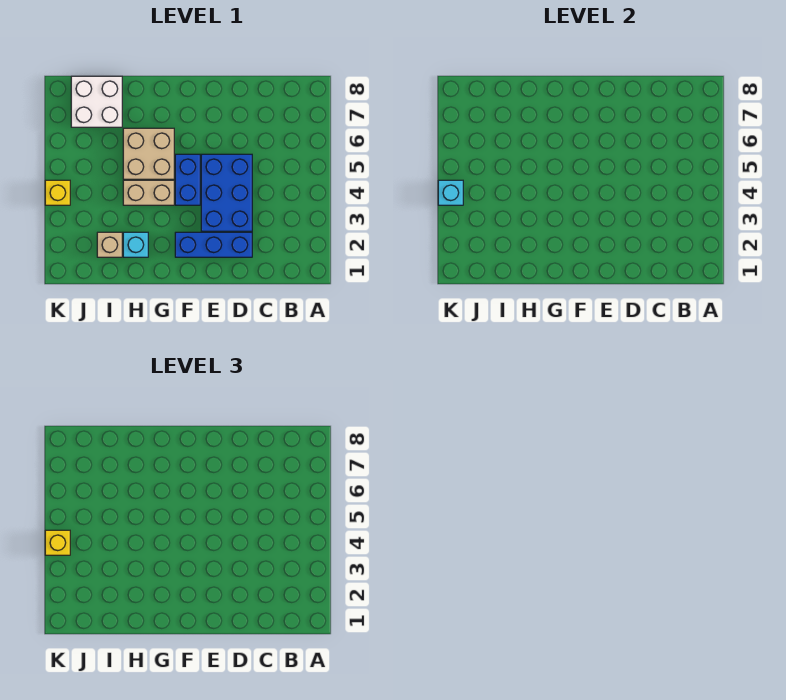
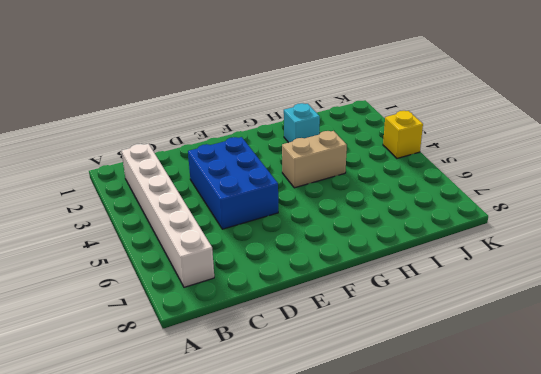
white brick B2:B7 level 1 -> none
none -> blue brick D2:F2 level 1
none -> blue brick F4:F5 level 1

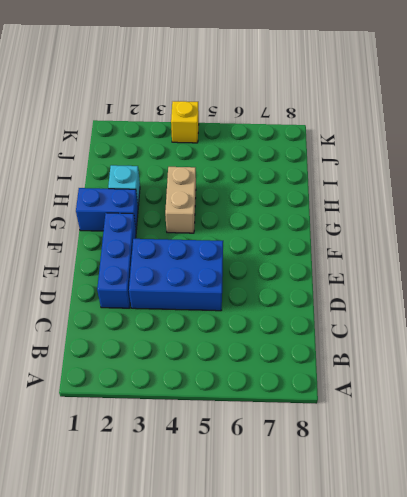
blue brick G1:G2 level 1 -> blue brick F4:F5 level 1
none -> tan brick G5:H6 level 1
none -> tan brick I2 level 1

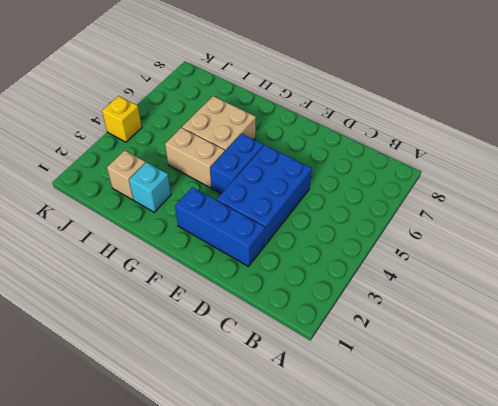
none -> white brick I7:J8 level 1
none -> cyan brick K4 level 2

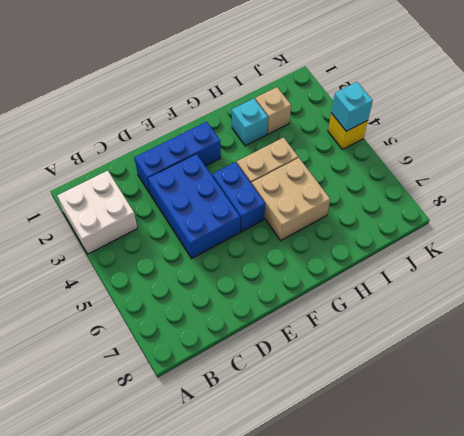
white brick A2:B3 level 1 -> white brick I7:J8 level 1
none -> yellow brick K4 level 3

